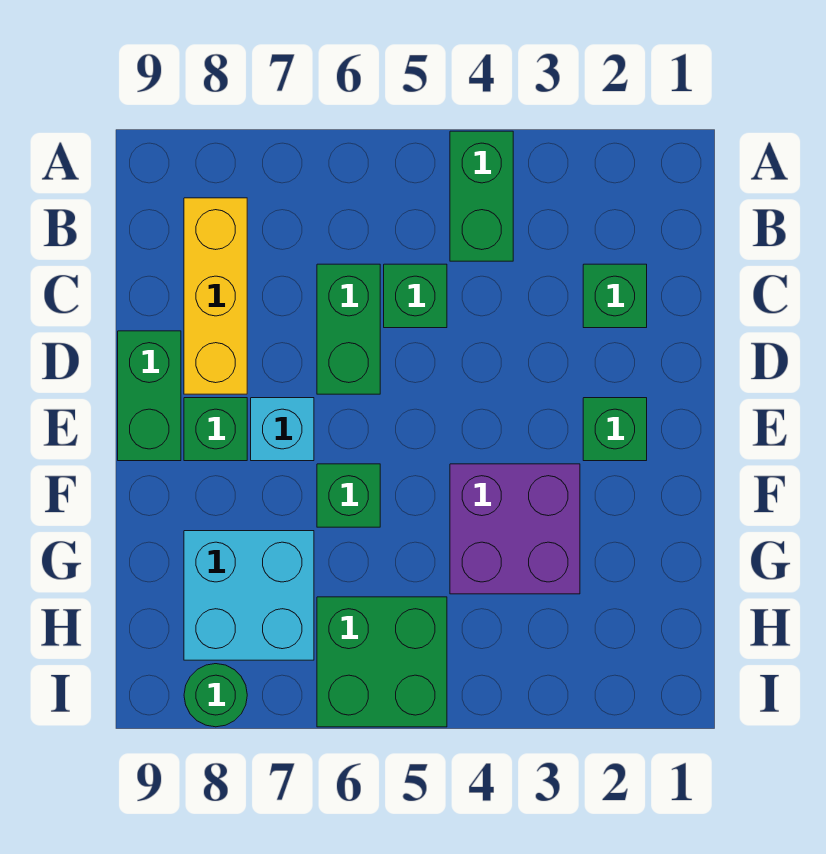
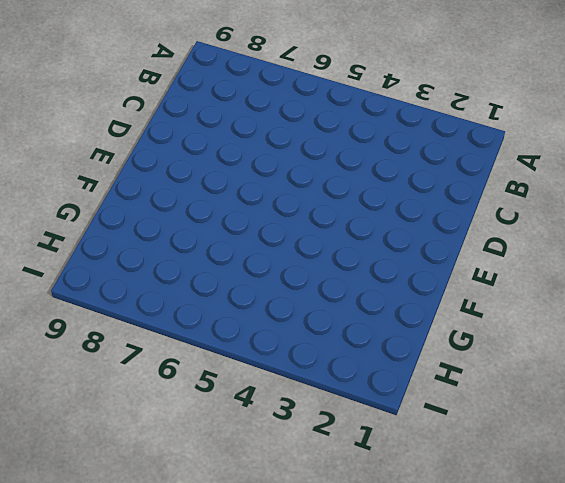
none -> green brick A4:B4 level 1
none -> yellow brick B8:D8 level 1
none -> green brick C2 level 1

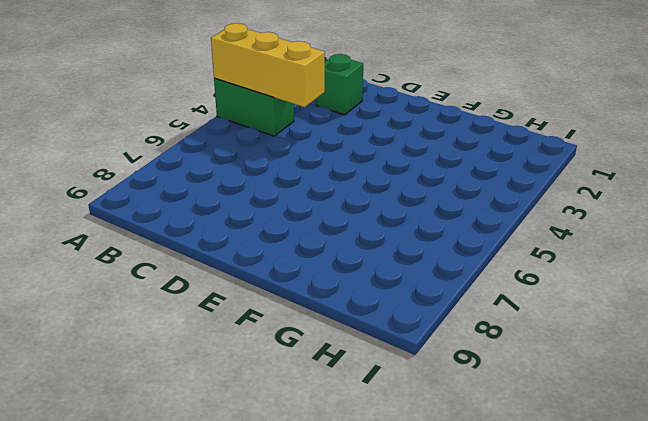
yellow brick A4:C4 level 2 -> yellow brick B8:D8 level 1
none -> green brick C5 level 1
none -> green brick C6:D6 level 1
none -> green brick D9:E9 level 1

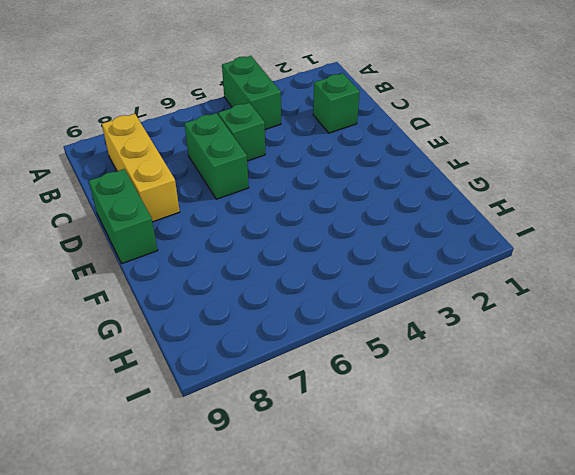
none -> green brick E2 level 1
none -> cyan brick E7 level 1
none -> green brick E8 level 1

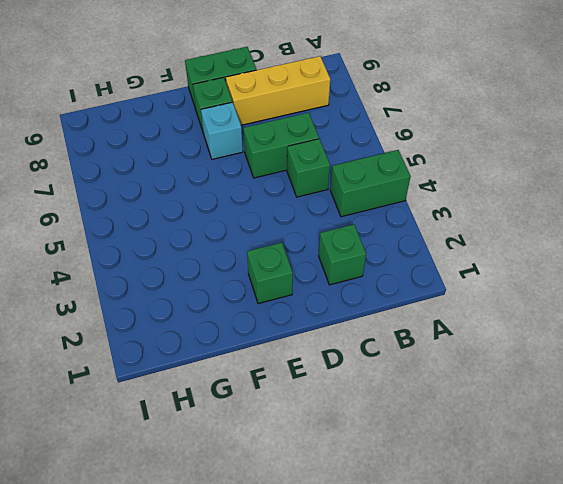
none -> purple brick F3:G4 level 1
none -> green brick F6 level 1
none -> cyan brick G7:H8 level 1

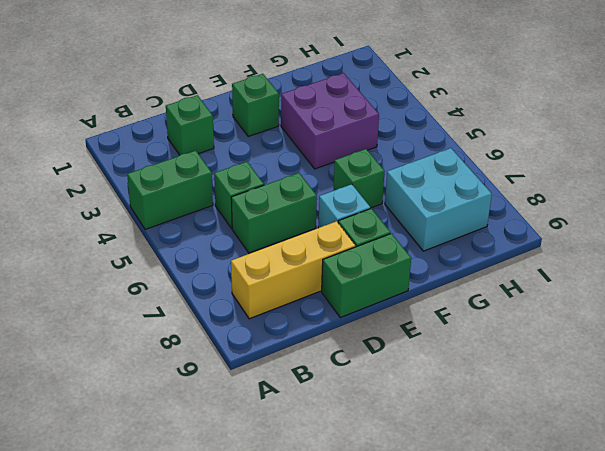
none -> green brick H5:I6 level 1
none -> green round brick I8 level 1

